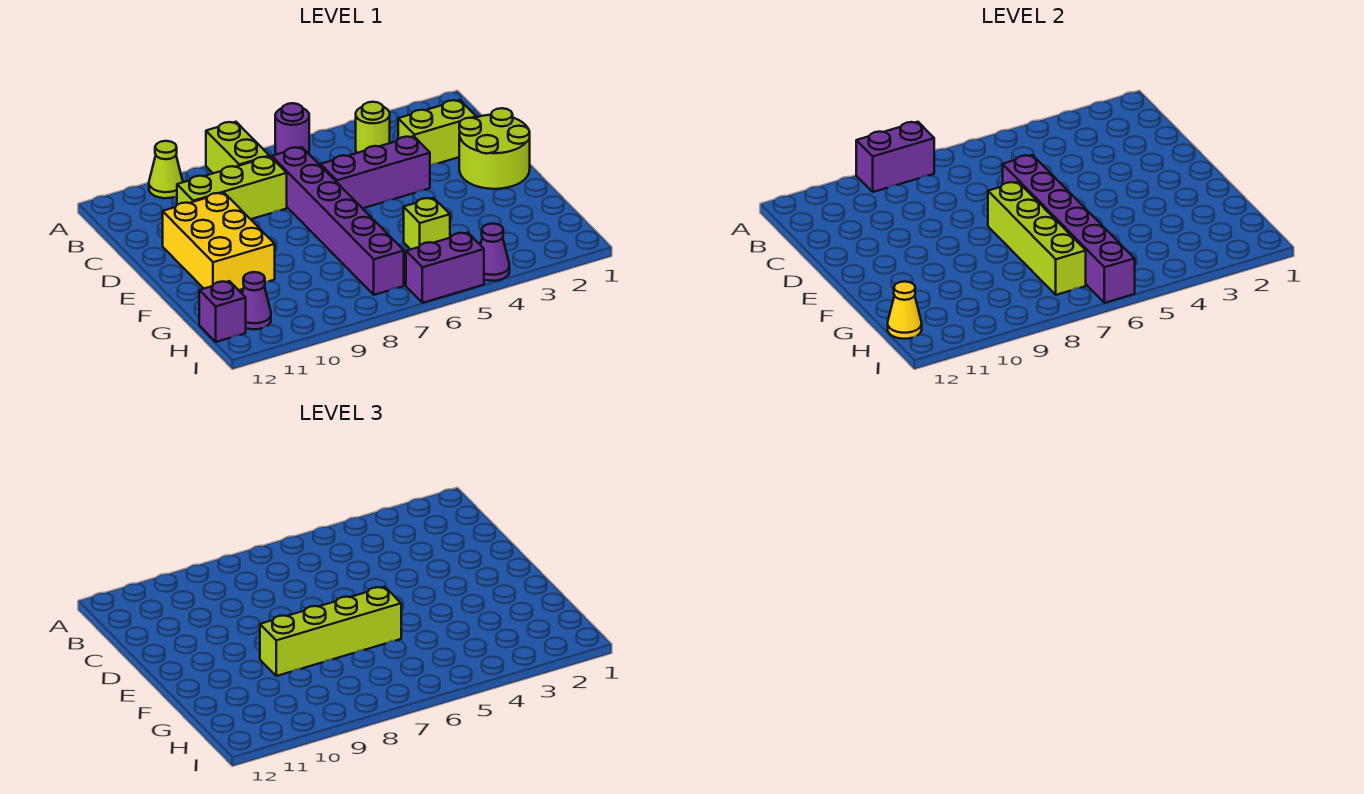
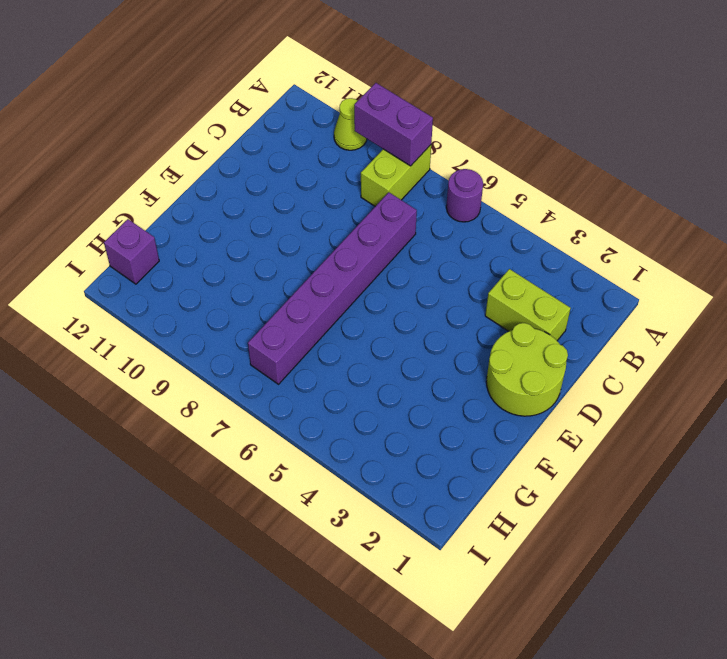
none -> lime round brick B4 level 1
none -> lime brick C8:C10 level 1
none -> purple brick D4:D6 level 1

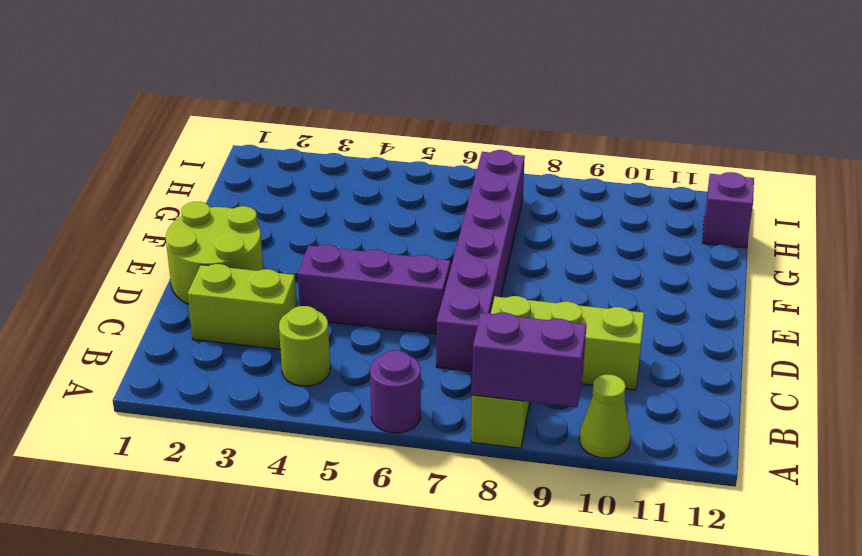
none -> yellow brick D10:F11 level 1
none -> lime brick G5 level 1
none -> purple cone H11 level 1

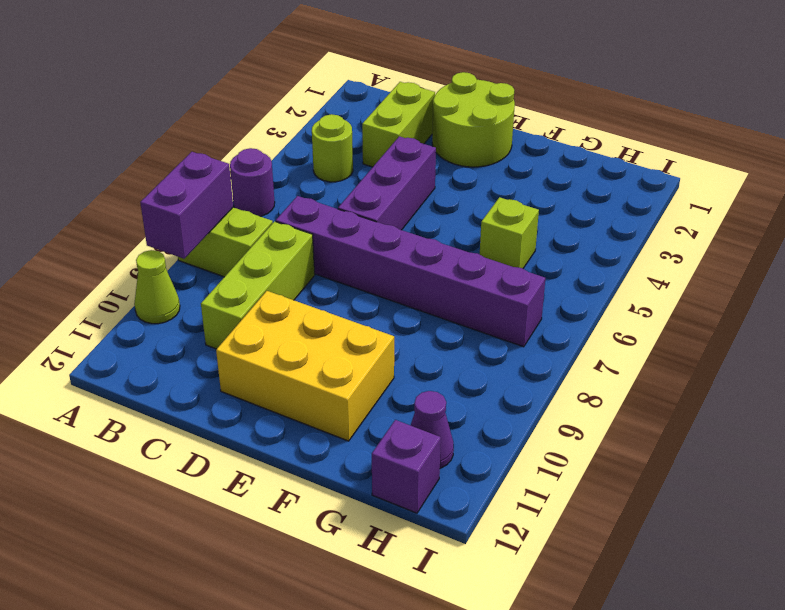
none -> purple cone I4 level 1
none -> purple brick I5:I6 level 1
none -> purple brick D6:I6 level 2

